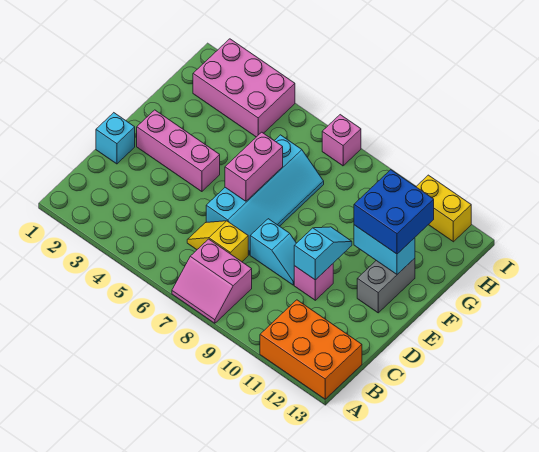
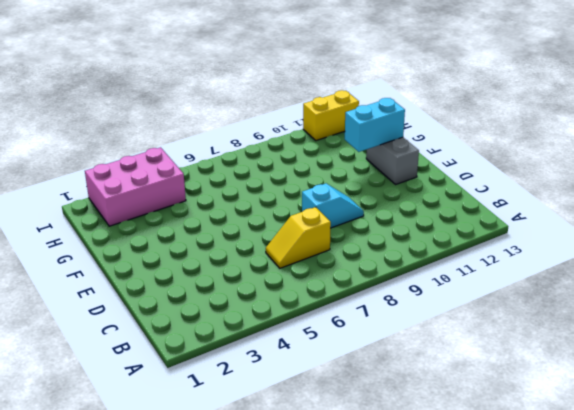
none -> pink slope A7:B8 level 1 top B
none -> orange brick A11:B13 level 1
none -> cyan brick D1 level 1

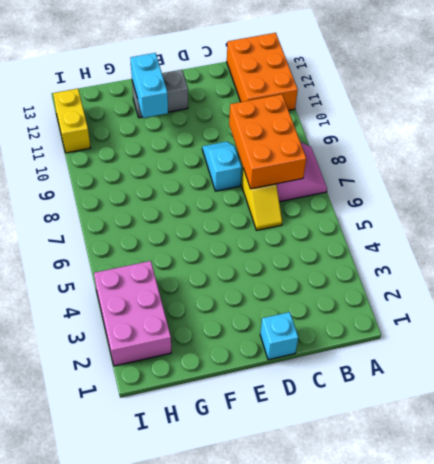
orange brick B7:C9 level 2 -> none
none -> cyan slope D6:G7 level 1 top 6
none -> pink brick D10 level 1
none -> pink brick E2:E4 level 1

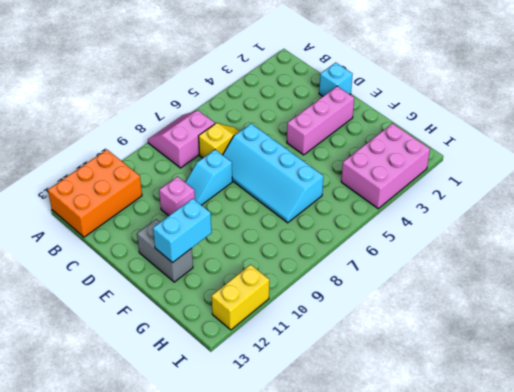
none -> pink brick I7 level 1
none -> cyan slope D10:E10 level 2 top D
none -> pink brick E6:F6 level 2

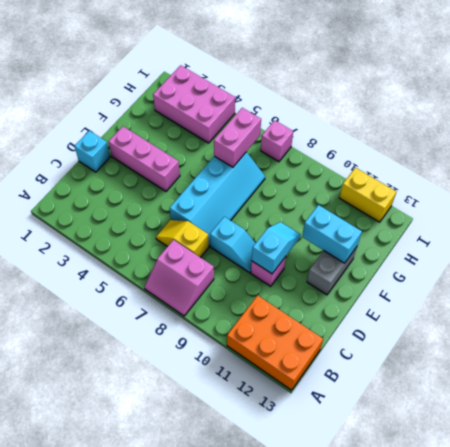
pink brick G6:H6 level 2 -> pink brick E6:F6 level 2
none -> blue brick F11:G12 level 3

